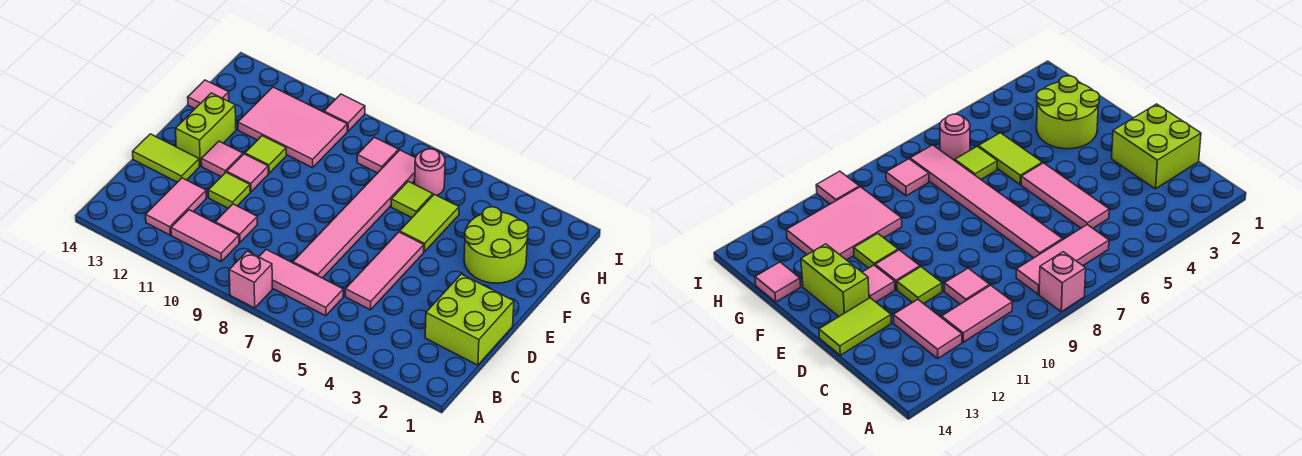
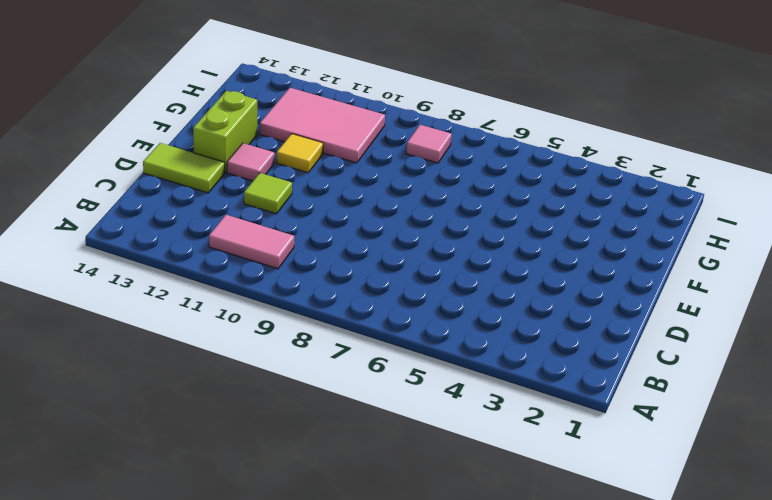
yellow tile F11 level 1 -> lime tile F11 level 1
none -> pink brick A8 level 1
none -> pink tile B6:B8 level 1
none -> pink tile B12:C12 level 1

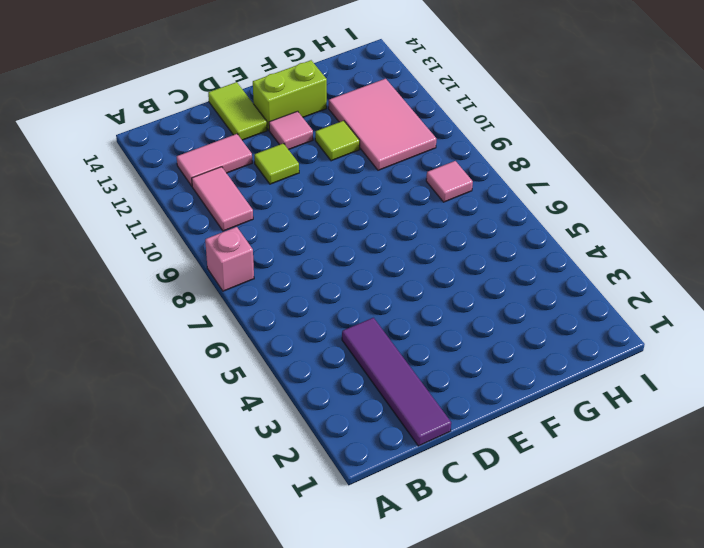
purple tile C1:C4 level 1 -> lime brick C1:D2 level 1
none -> pink tile B6:B8 level 1
none -> pink tile C5:E5 level 1
none -> pink tile C7:H7 level 1

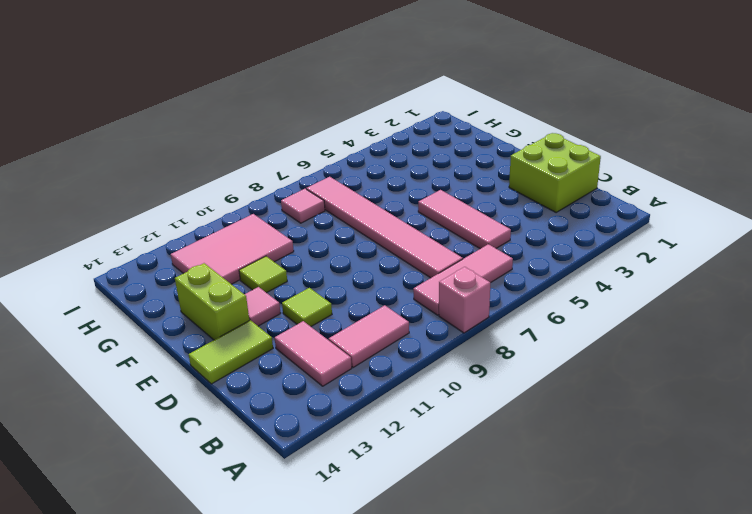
none -> pink tile C10 level 1
none -> pink tile E11 level 1
none -> lime round brick F2:G3 level 1

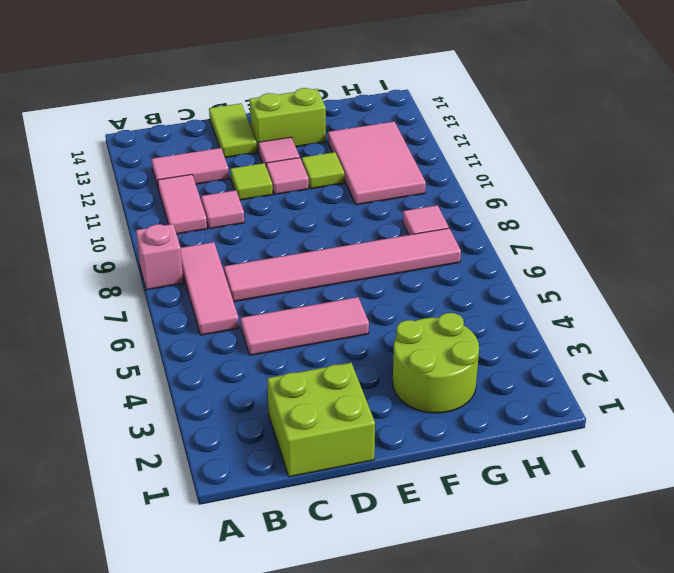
none -> lime tile F5:G5 level 1
none -> lime tile G6 level 1
none -> pink tile G14 level 1

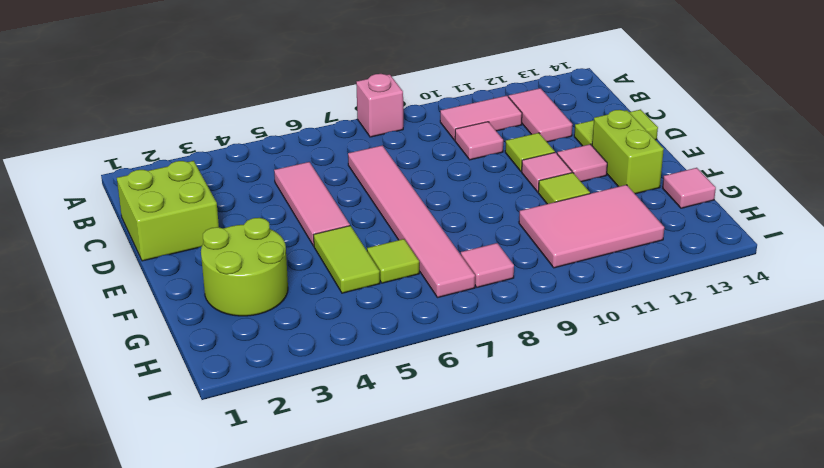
none -> pink tile B6:B8 level 1
none -> pink round brick H6 level 1
none -> pink tile I10 level 1

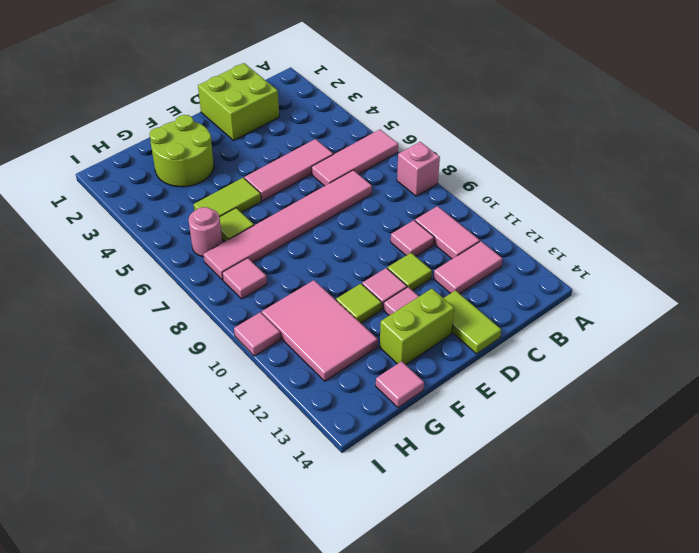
pink tile A6:C6 level 1 -> pink tile B6:B8 level 1

